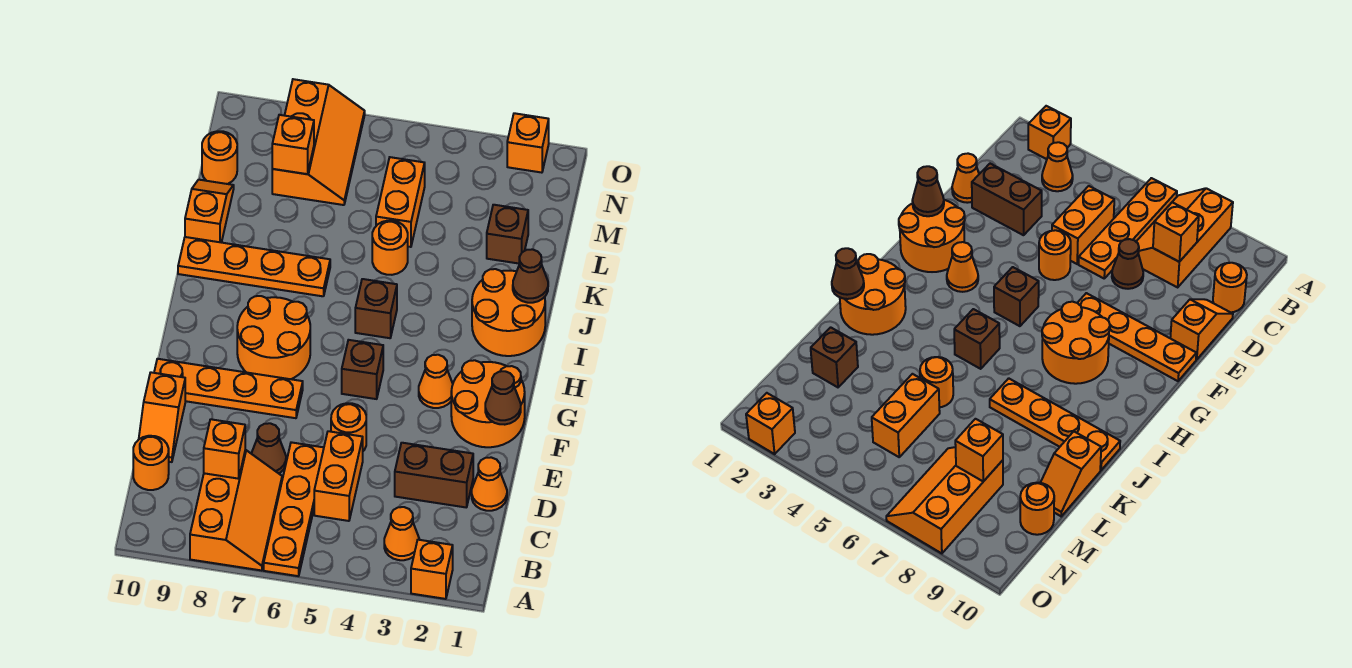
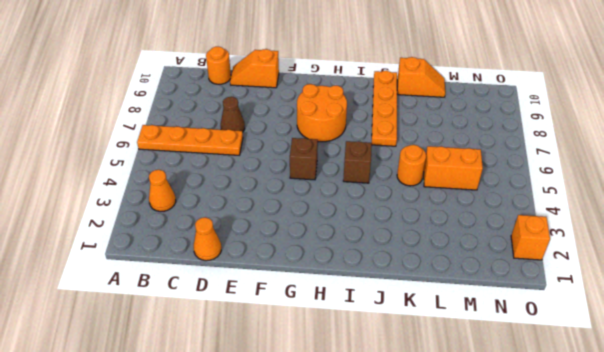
none -> orange brick A2 level 1
none -> orange slope A7:C8 level 1 top 8
none -> orange brick C5:D5 level 1
none -> brown brick D2:D3 level 1

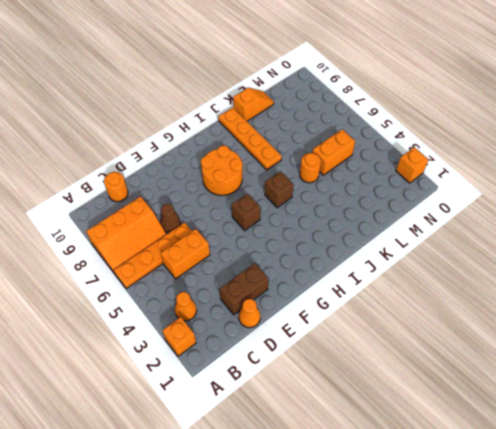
brown brick D2:E2 level 1 -> brown brick D2:D3 level 1
none -> orange slope D10:E10 level 1 top E
none -> orange round brick E5 level 1
none -> orange round brick F1:G2 level 1
none -> orange plate F7:F10 level 1

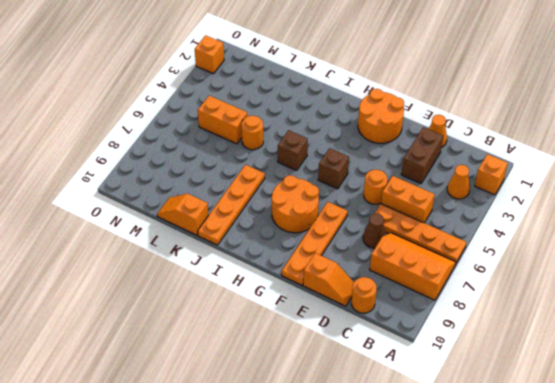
none -> orange cone G3 level 1
none -> orange round brick I1:J2 level 1
none -> brown brick L2 level 1
none -> orange slope M7:O8 level 1 top 8

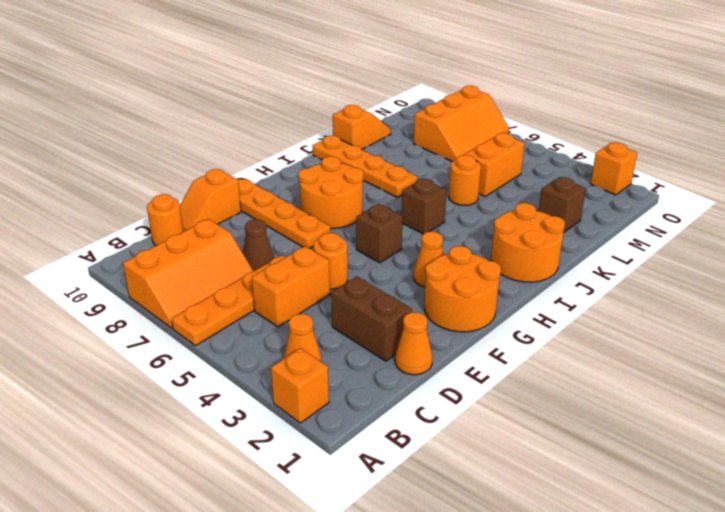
none -> orange round brick M10 level 1
none -> orange brick C8 level 2
none -> brown cone F1 level 2
none -> brown cone J1 level 2

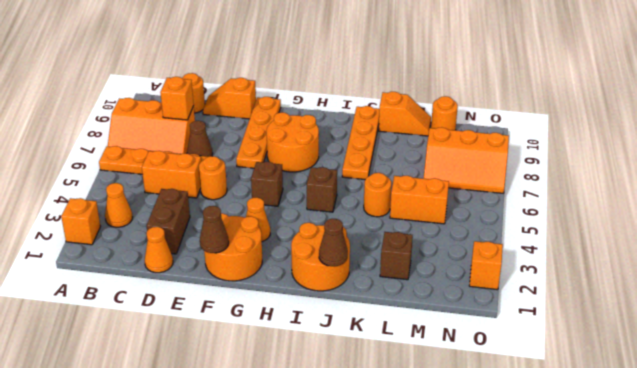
none -> orange brick M8 level 2

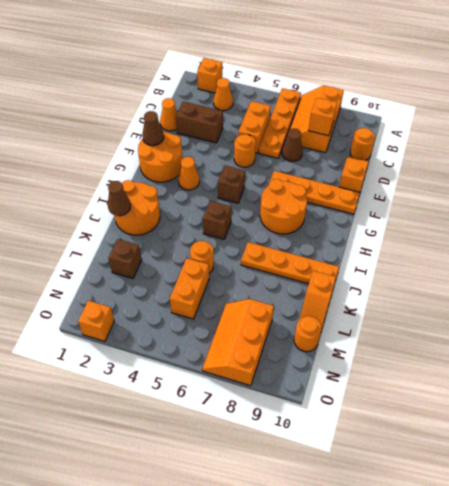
none -> orange brick M8 level 2

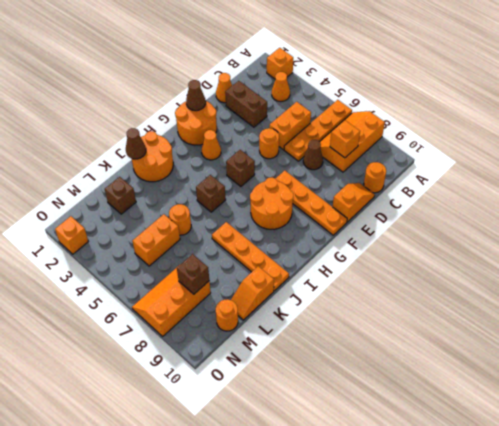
brown brick M8 level 2 -> orange brick M8 level 2

